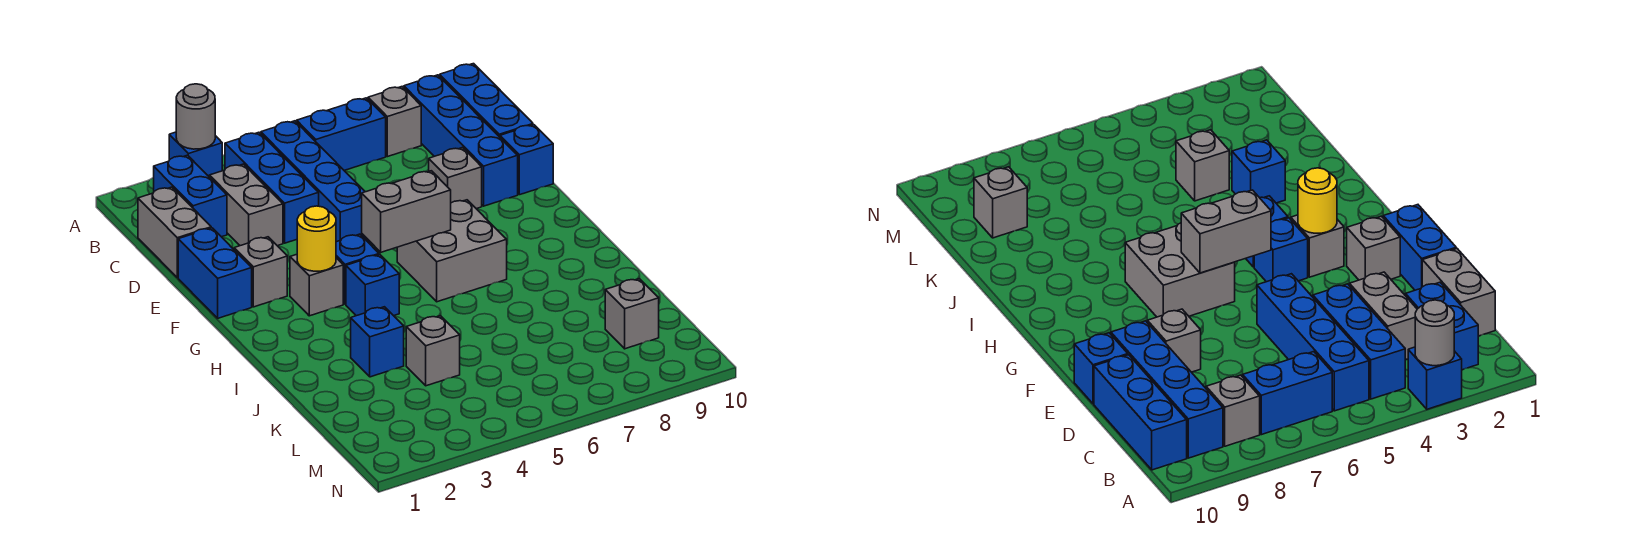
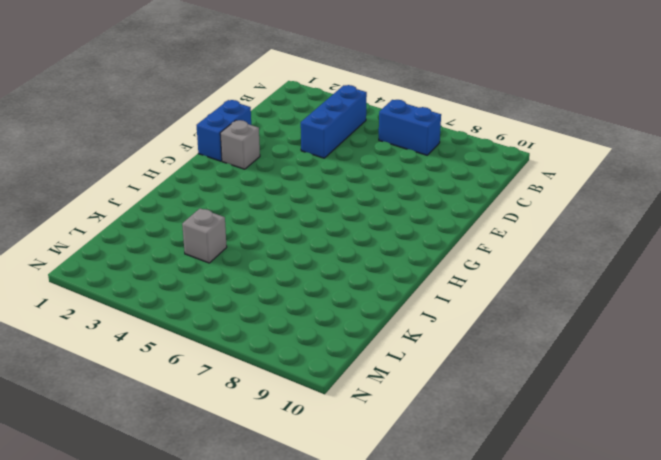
none -> blue brick A3 level 1
none -> blue brick B2:C2 level 1
none -> blue brick B5:E5 level 1

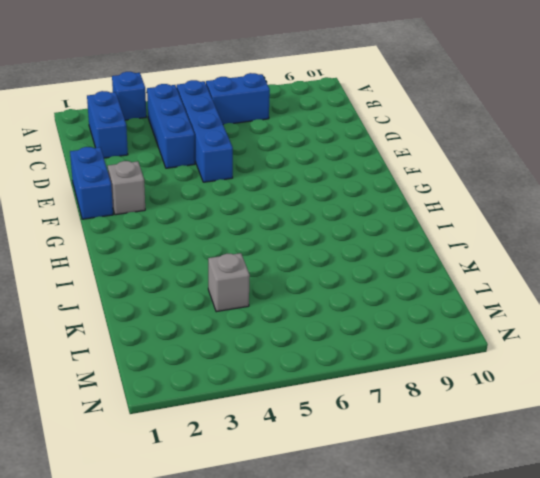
none -> grey brick B8 level 1
none -> blue brick B9:E9 level 1
none -> blue brick B10:D10 level 1

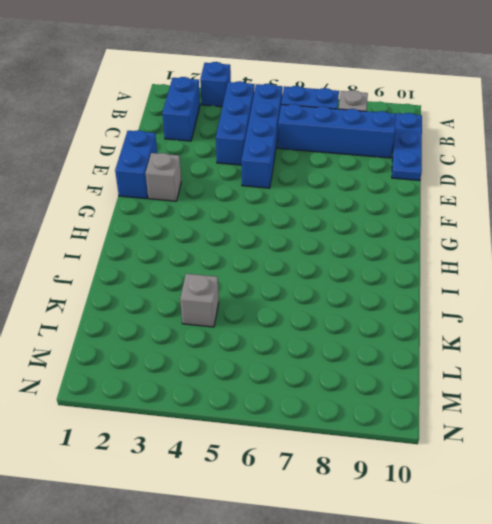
blue plate B10:D10 level 1 -> blue brick B10:D10 level 1
blue brick C6:C9 level 1 -> blue brick B9:E9 level 1
none -> grey brick C1:D1 level 1
none -> grey brick C3:D3 level 1
none -> grey brick E8 level 1

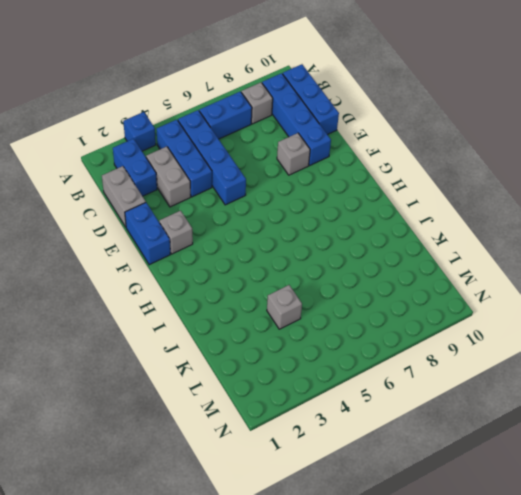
none -> blue brick E10 level 1
none -> grey brick G3 level 1
none -> blue brick G4 level 1

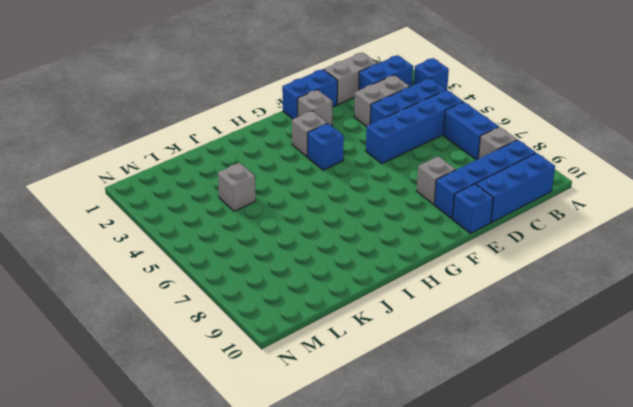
none -> grey brick G6:H7 level 1
none -> blue brick H4 level 1
none -> blue brick J3 level 1

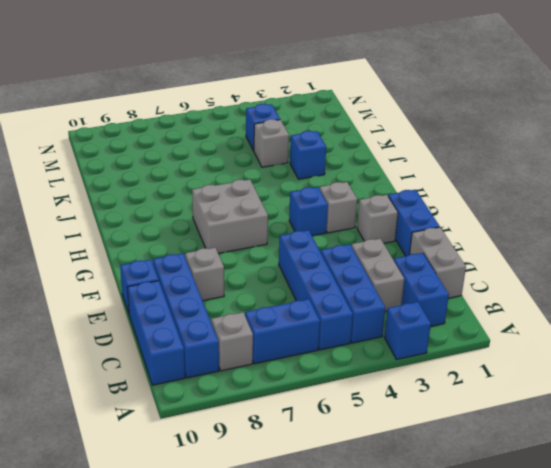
blue brick L4 level 1 -> blue brick H4 level 1
none -> grey brick L9 level 1
none -> grey round brick A3 level 2
none -> yellow round brick G3 level 2

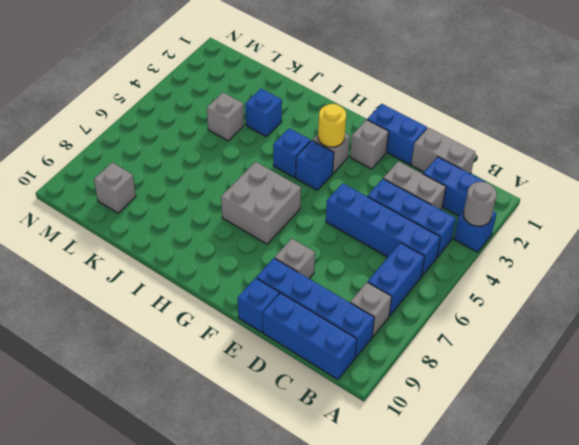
none -> grey brick G5:G6 level 2

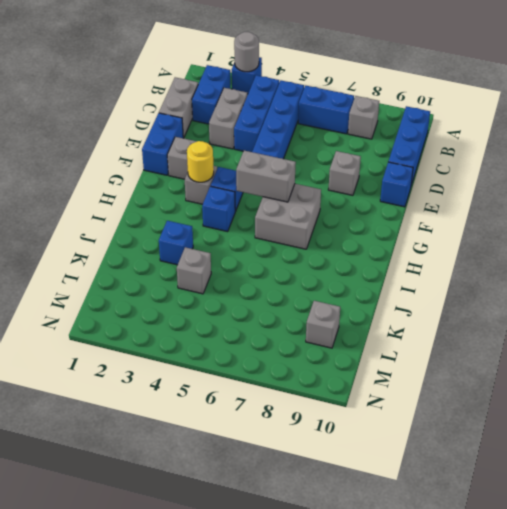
none -> blue brick B9:E9 level 1

